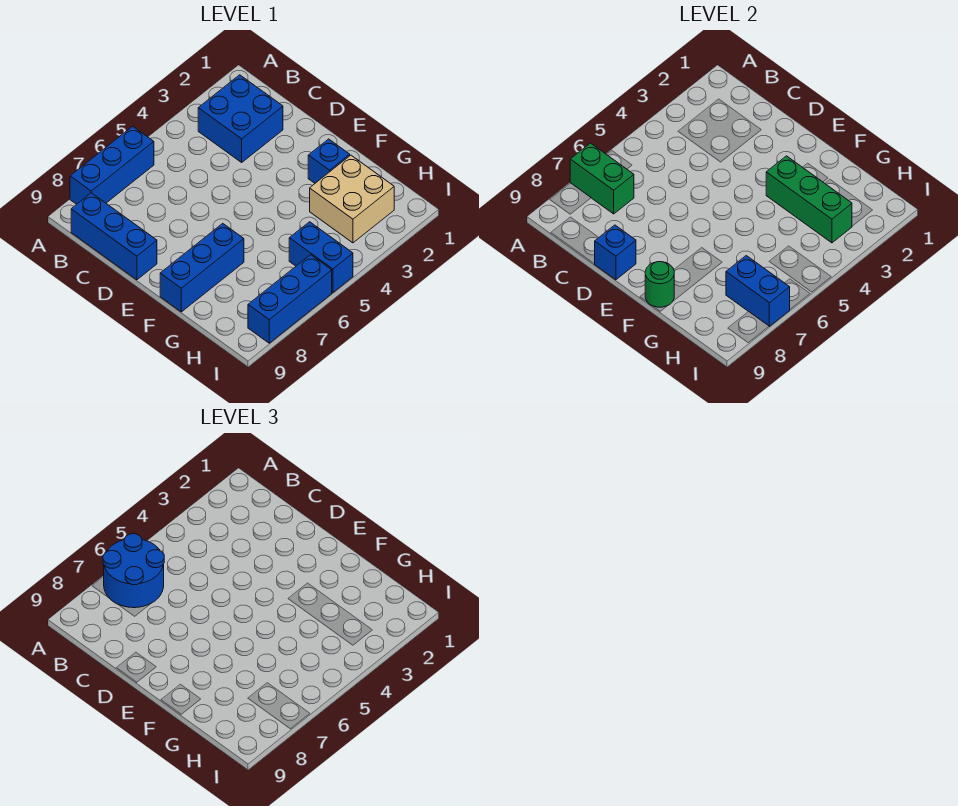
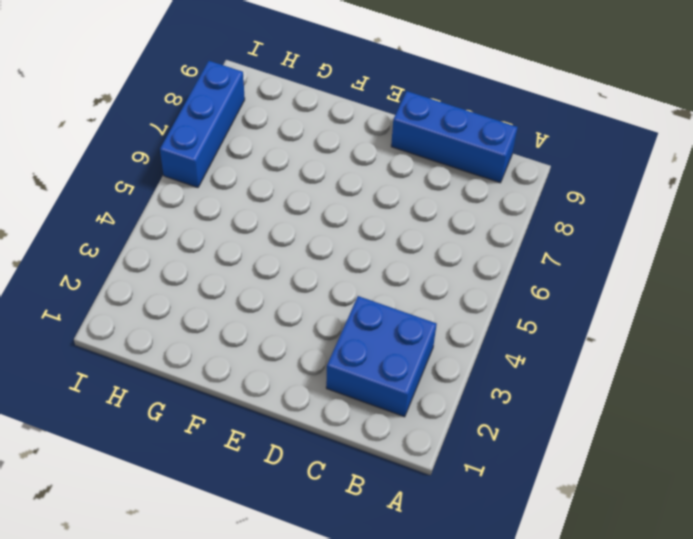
none -> blue brick A6:A8 level 1
none -> blue brick F2 level 1
none -> blue brick F7:F9 level 1

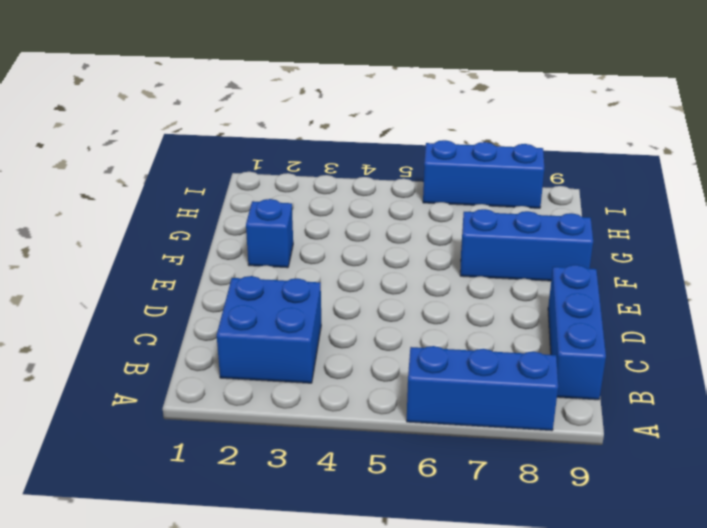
none -> tan brick G2:H3 level 1
none -> blue brick H5:I5 level 1
none -> green brick A7:B7 level 2

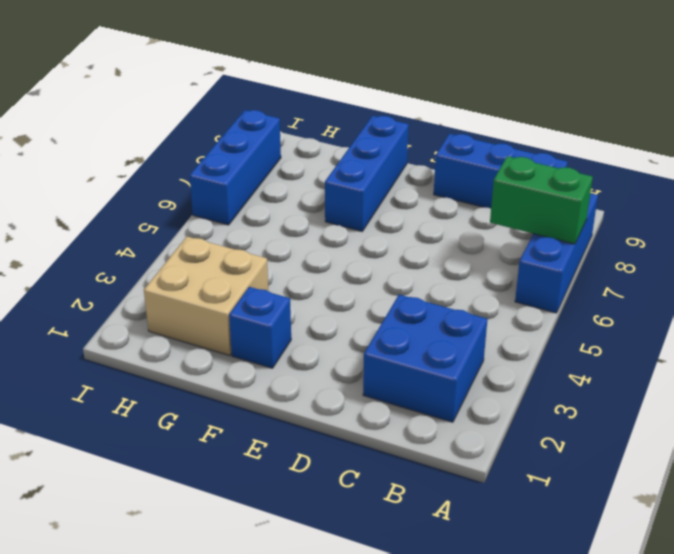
none -> blue brick H5:I5 level 1
none -> blue brick D9 level 2
none -> green brick F3:H3 level 2

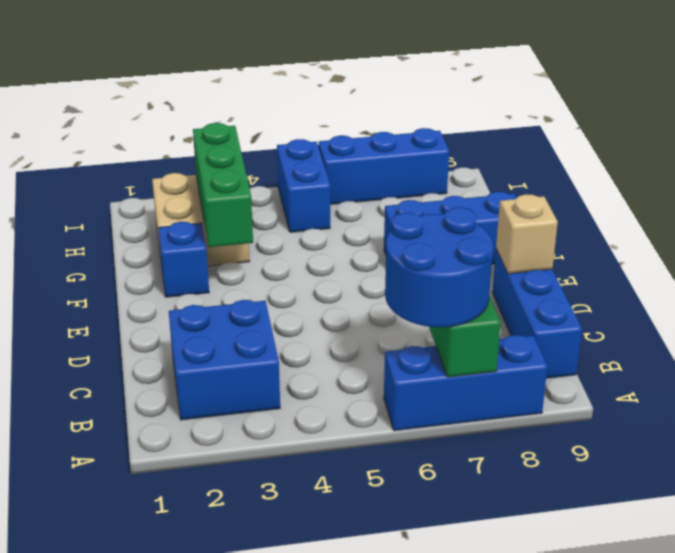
tan brick D9 level 2 -> blue brick D9 level 2
none -> green round brick F9 level 2
none -> blue brick H7:I7 level 2

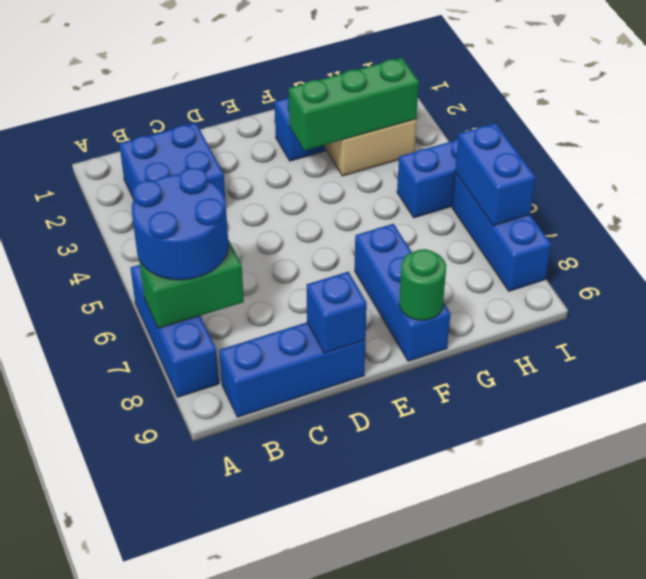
blue brick I6:I7 level 2 -> blue brick H7:I7 level 2

